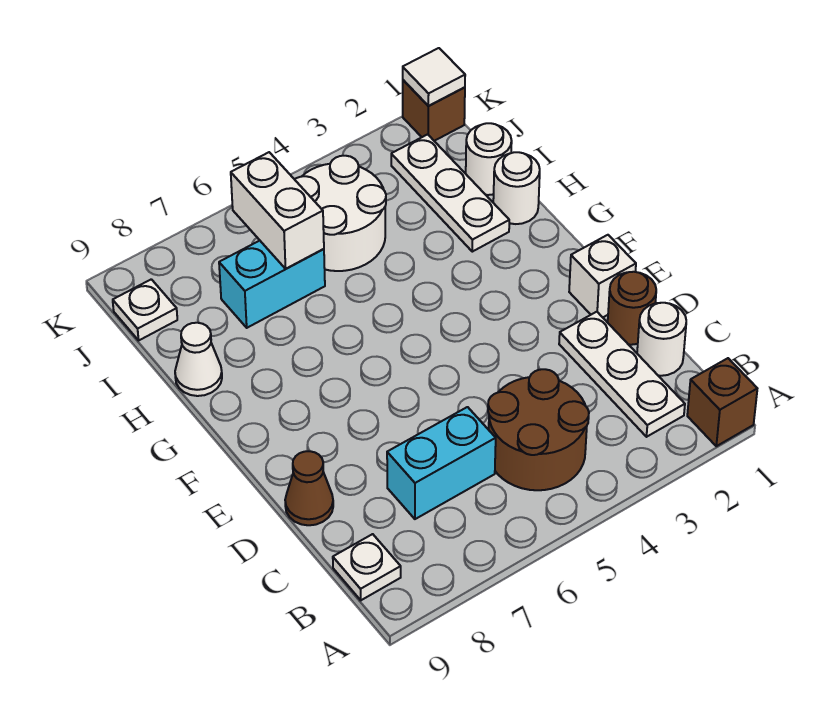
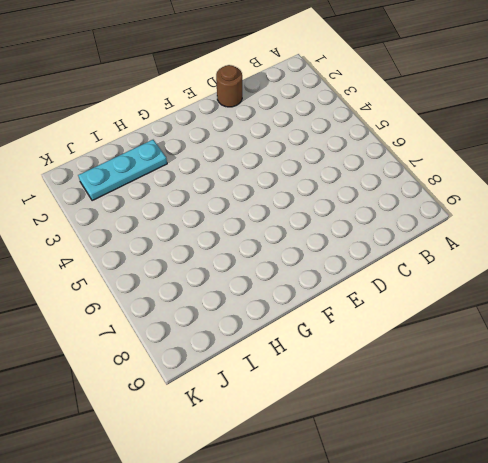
cyan plate H2:J2 level 1 -> white plate H2:J2 level 1
none -> brown brick A1 level 1
none -> white plate B2:D2 level 1
none -> brown round brick B4:C5 level 1

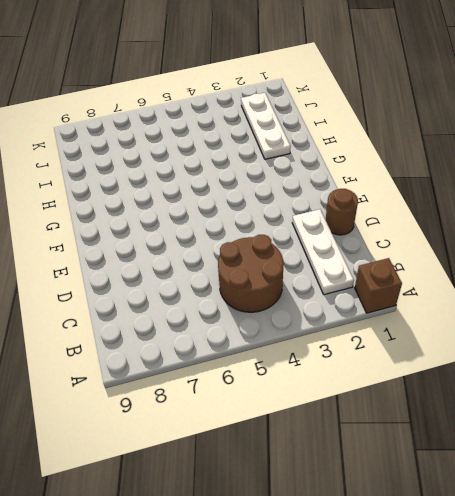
none -> white plate B9 level 1
none -> white round brick C1 level 1
none -> cyan brick C6:C7 level 1

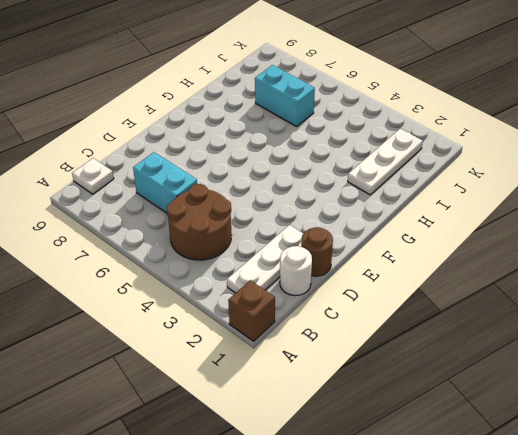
none -> brown cone D9 level 1
none -> white brick E1 level 1
none -> white round brick H1 level 1

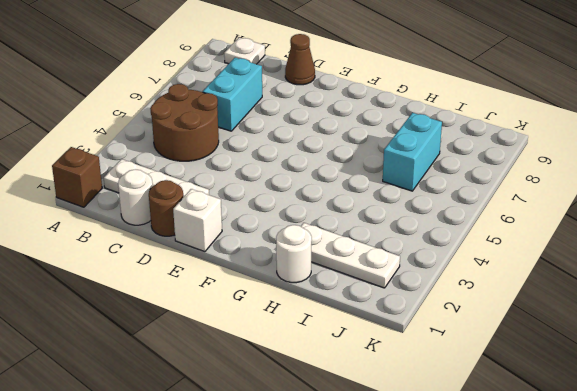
none -> white cone H9 level 1
none -> white round brick I1 level 1
none -> white round brick I4:J5 level 1

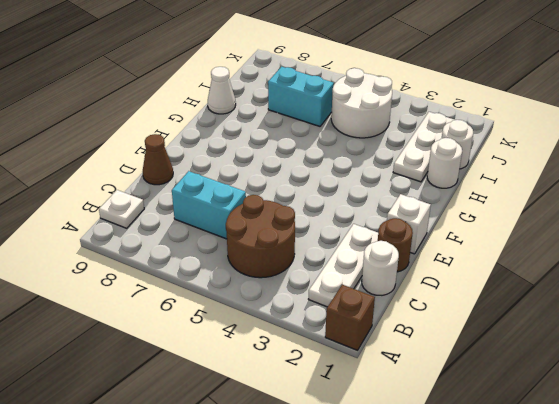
none -> white plate J9 level 1
none -> brown brick K1 level 1
none -> white brick I6:J6 level 2

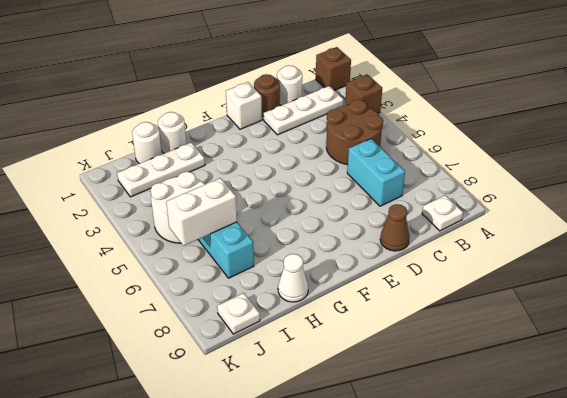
brown brick A3 level 1 -> brown brick K1 level 1
none -> white tile K1 level 2

